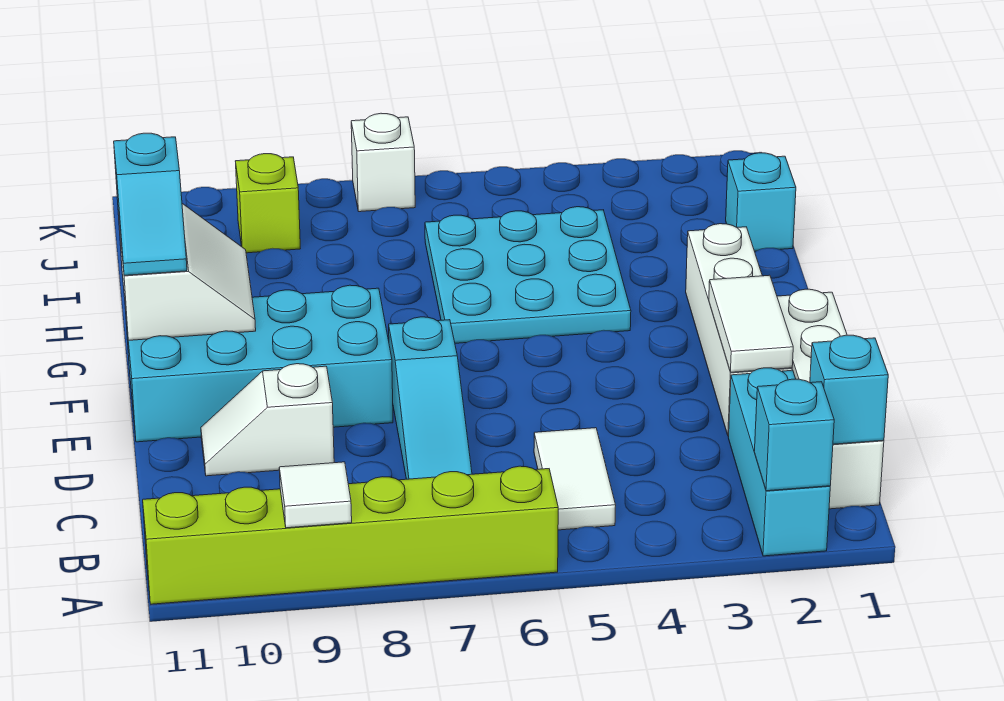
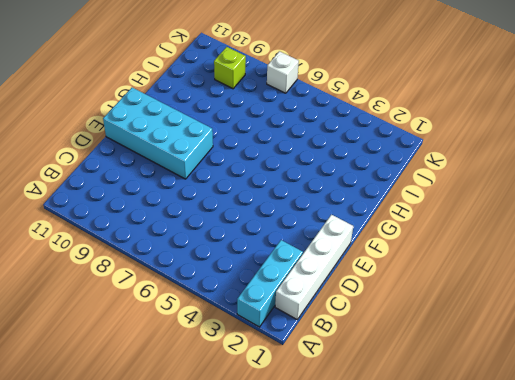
none -> lime brick A6:A11 level 1
none -> white tile B5:C5 level 1
none -> cyan slope C7:E7 level 1 top E

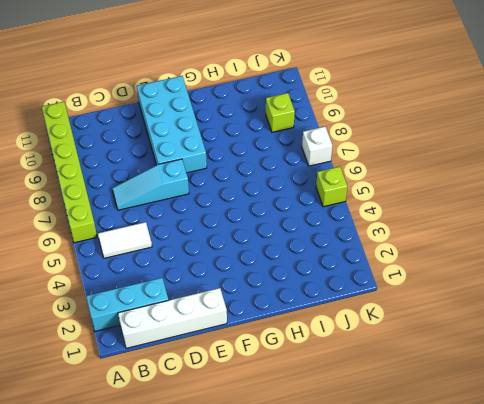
lime brick K5 level 1 -> none
none -> white brick D2:G2 level 1
none -> white slope D9:D10 level 1 top 9
none -> cyan plate G4:I6 level 1

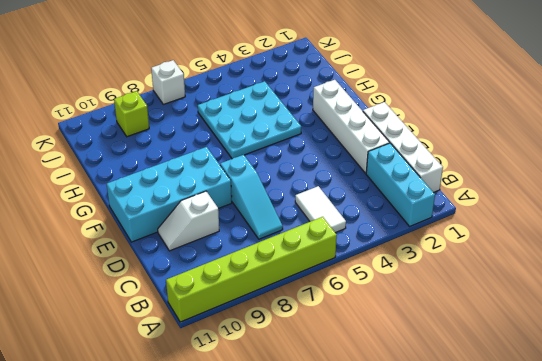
none -> cyan brick I1 level 1
none -> cyan brick A2 level 2
none -> white tile A9 level 2

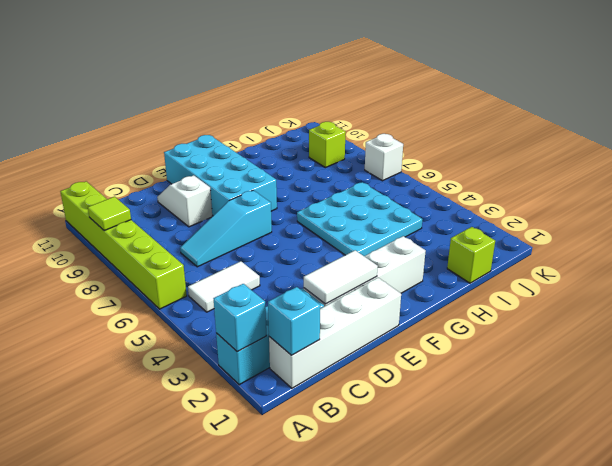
lime tile A9 level 2 -> white tile A9 level 2
lime brick I1 level 1 -> cyan brick I1 level 1
none -> white slope F10:G11 level 2 top 11
none -> cyan slope F11:G11 level 3 top G

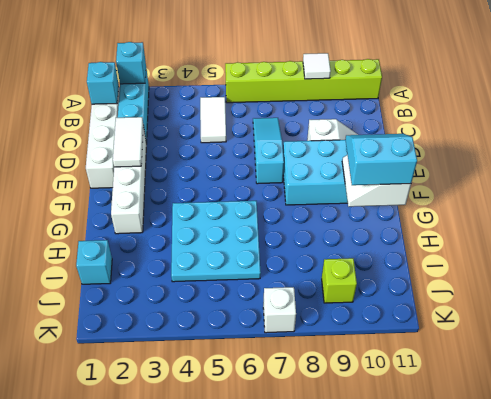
cyan slope F10:G11 level 3 top G -> cyan slope F11:G11 level 3 top G

